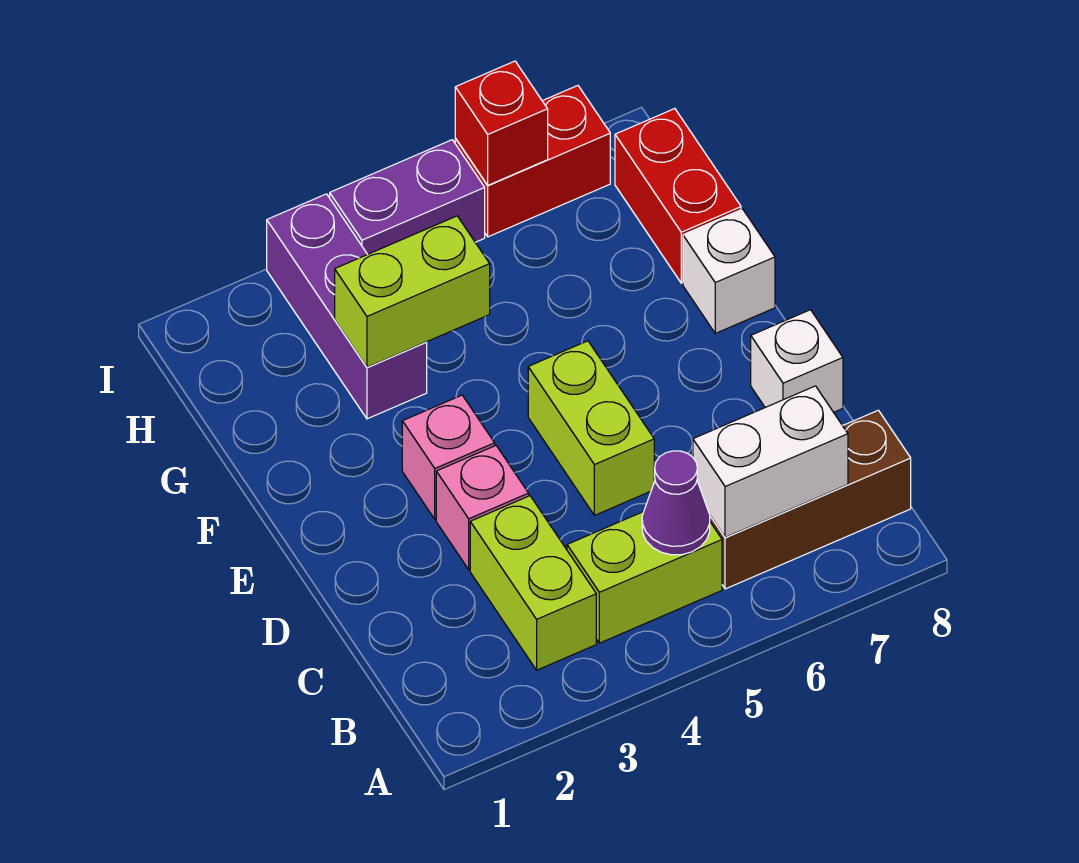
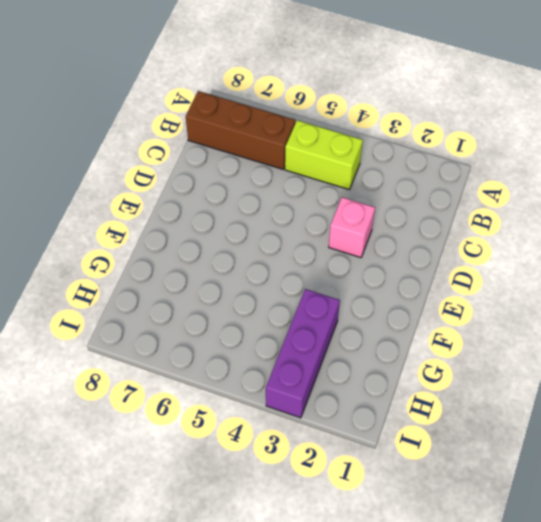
none -> lime brick B3:C3 level 1
none -> lime brick D5:E5 level 1
none -> white brick D8 level 1

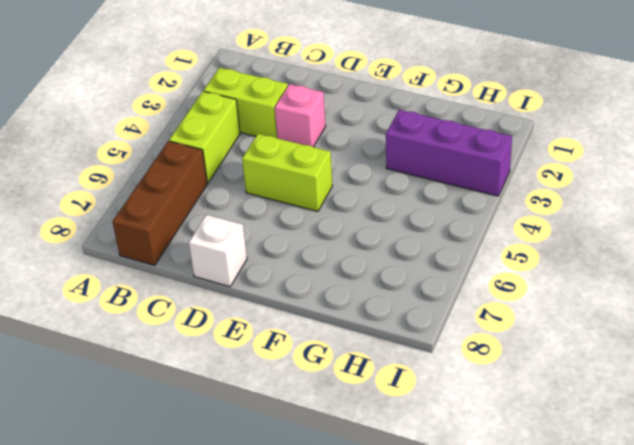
none -> pink brick E3 level 1
none -> white brick F8 level 1
none -> red brick G8:H8 level 1

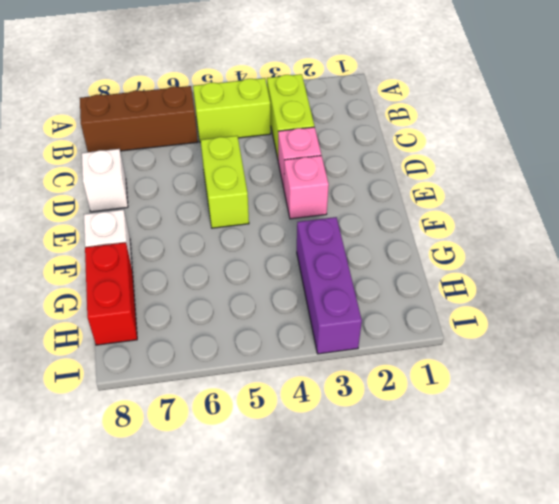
none -> purple brick I4:I5 level 1
none -> red brick I6:I7 level 1
none -> purple cone B5 level 2

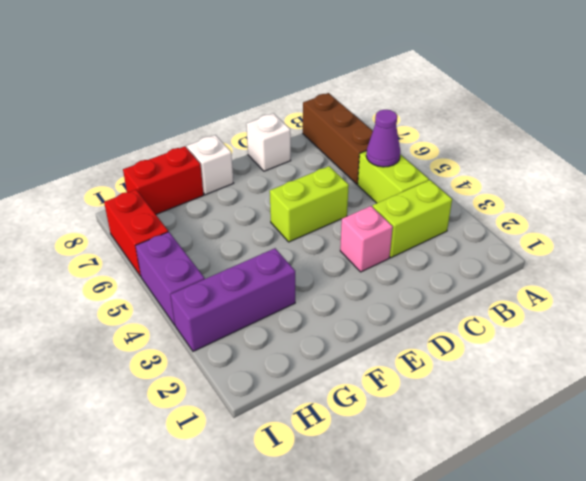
none -> pink brick E3 level 1
none -> white brick B6:B7 level 2
none -> lime brick G3:G4 level 2

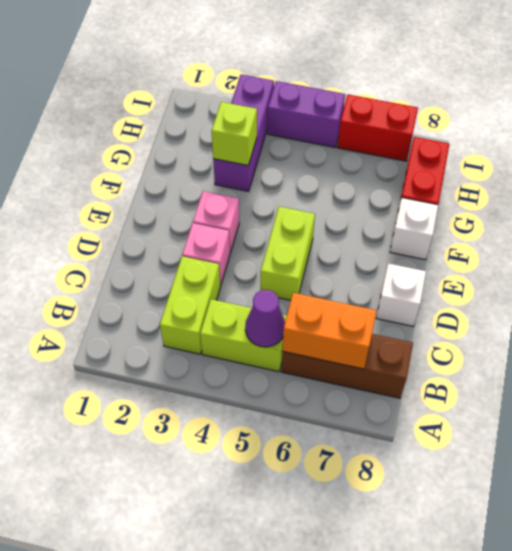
orange brick B6:B7 level 2 -> white brick B6:B7 level 2
lime brick G3 level 2 -> lime brick G3:G4 level 2
none -> red brick I6 level 2

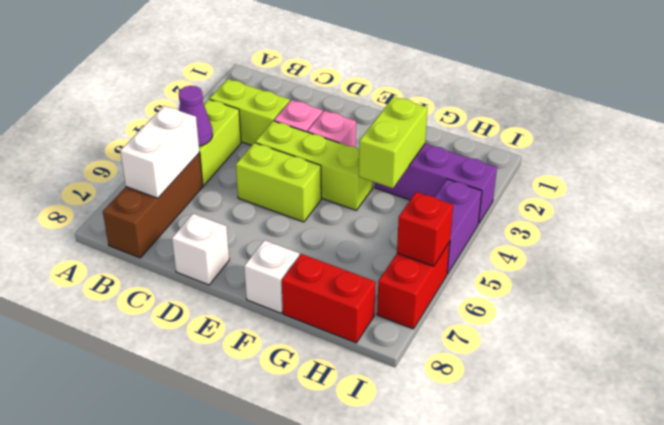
lime brick D4:F4 level 1 -> none

